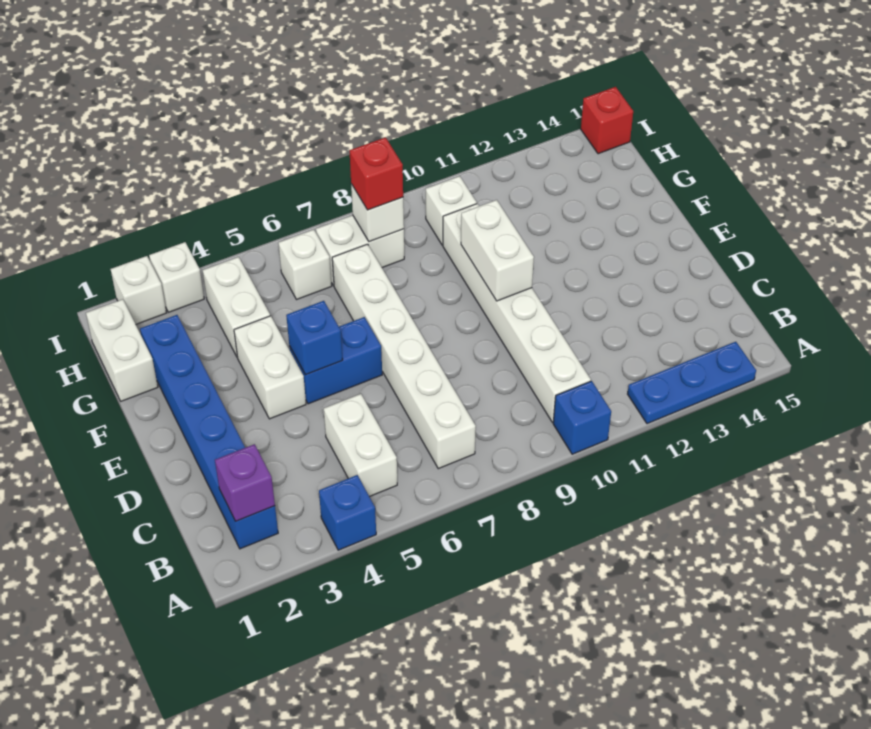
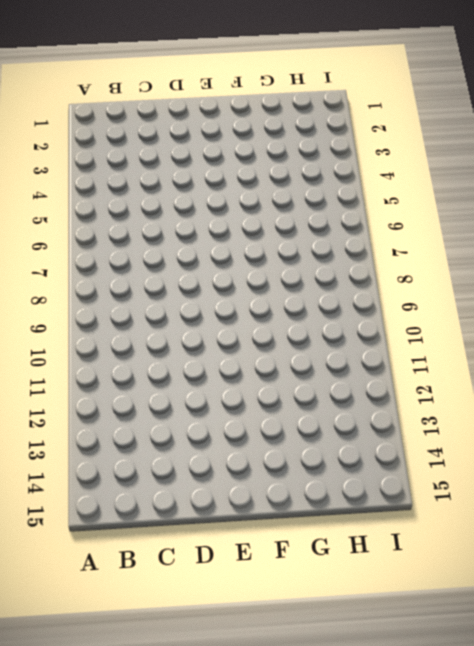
none -> blue brick A4 level 1
none -> blue brick A10 level 1
none -> blue plate A12:A14 level 1

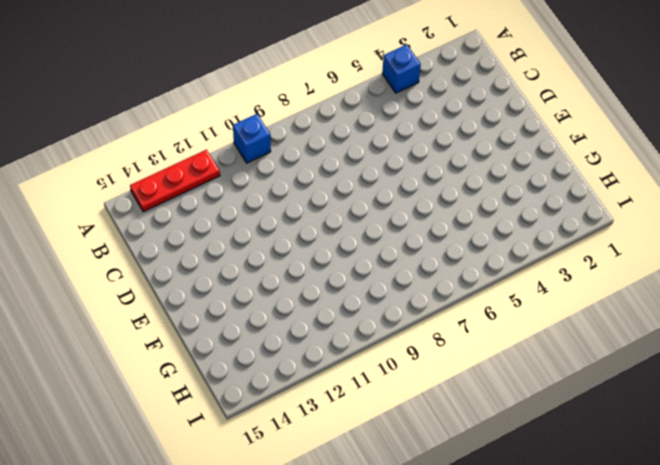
red plate A12:A14 level 1 -> blue plate A12:A14 level 1
none -> blue brick B2:G2 level 1
none -> white brick B5:C5 level 1
none -> white brick B7:G7 level 1

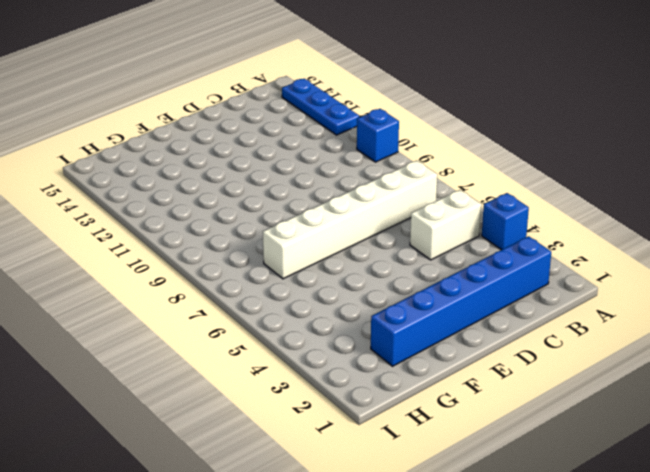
none -> white brick B10:G10 level 1
none -> white brick E4:F4 level 1
none -> blue brick E5:E6 level 1

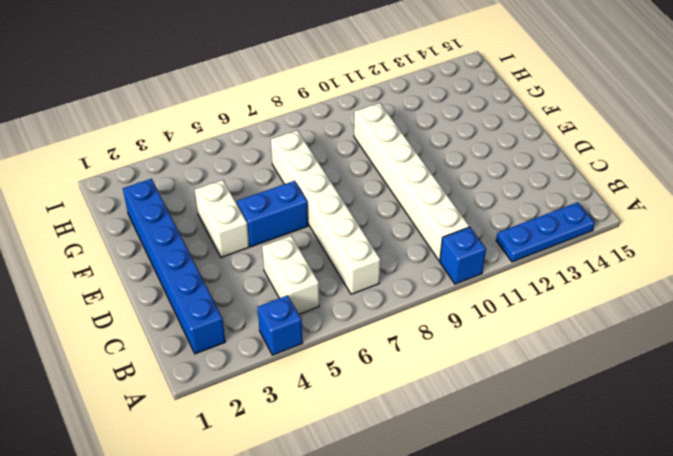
none -> white brick G1:H1 level 1
none -> white brick G4:H4 level 1
none -> white brick H6 level 1

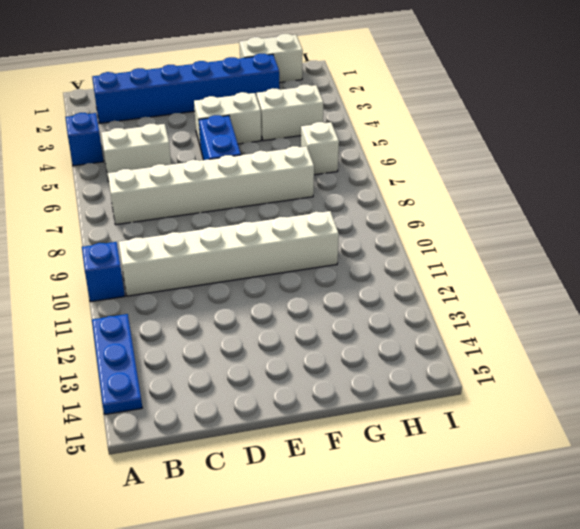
none -> white brick H7:H8 level 1
none -> white brick H10 level 1
none -> white brick I2 level 1

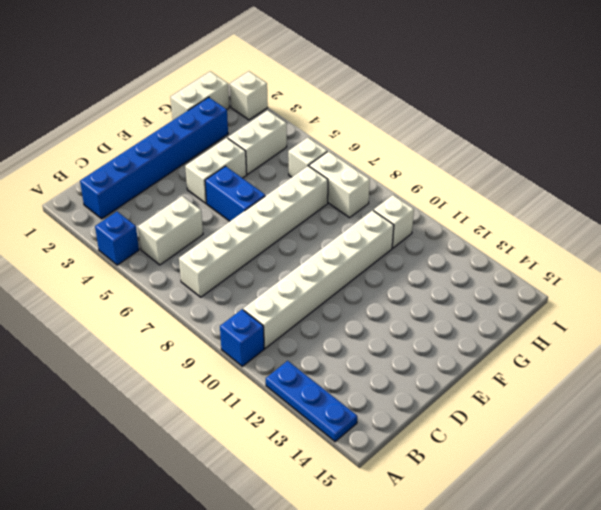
none -> white brick I3 level 1
none -> red brick I15 level 1
none -> purple brick B2 level 2

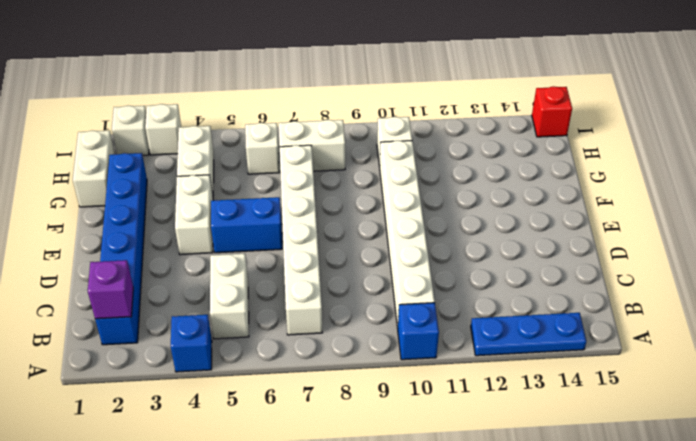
none -> blue brick E5 level 2
none -> white brick E10:F10 level 2
none -> white brick H8 level 2

